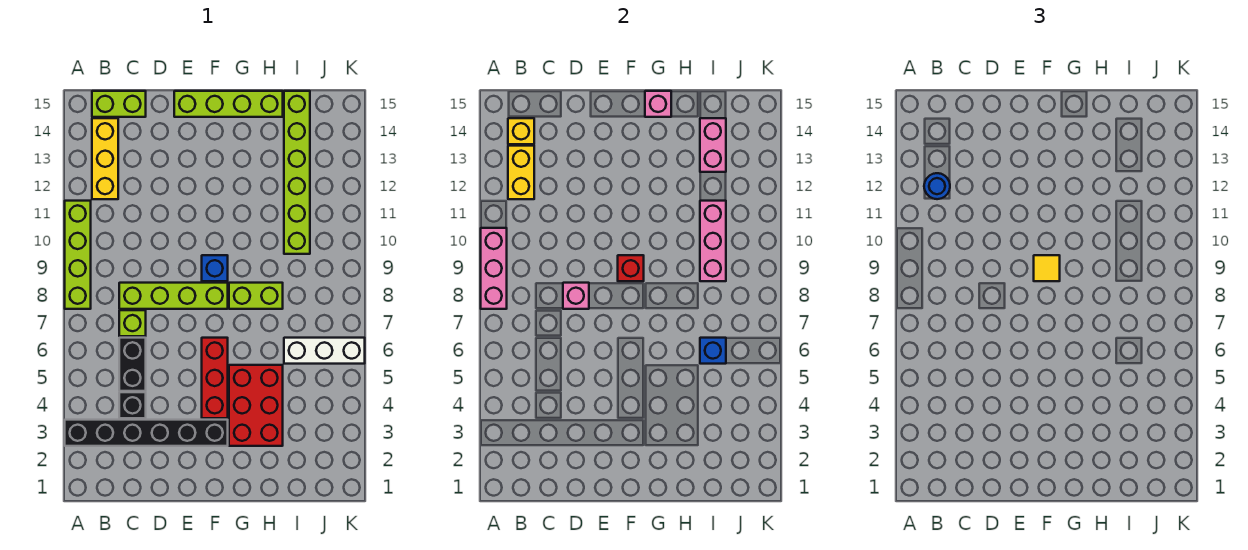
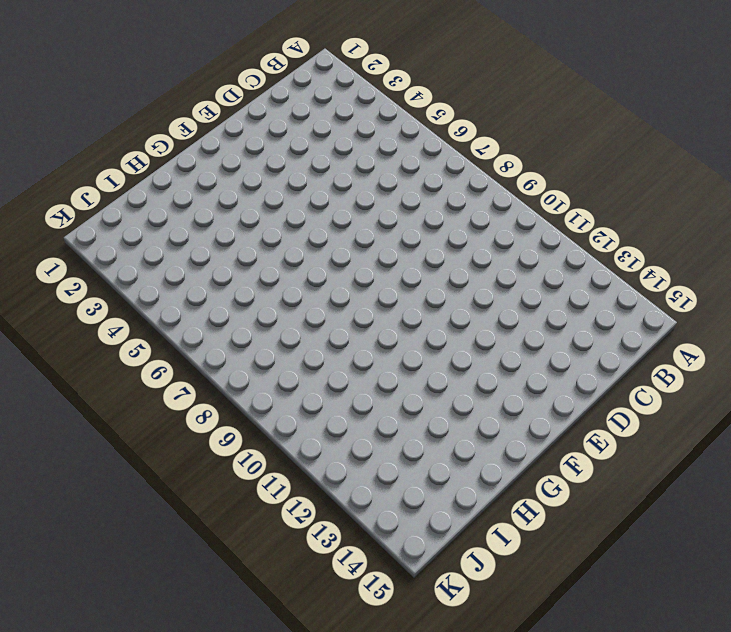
none -> black brick A3:F3 level 1
none -> lime brick A8:A11 level 1
none -> yellow brick B12:B14 level 1

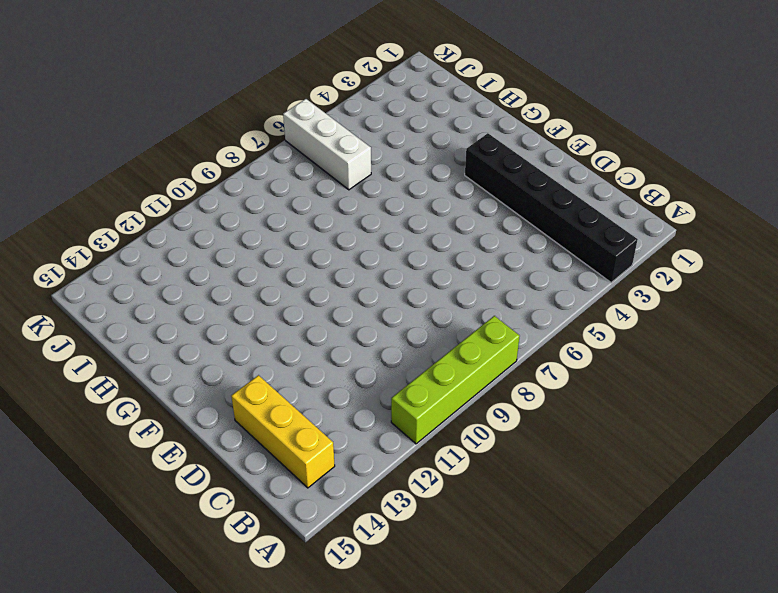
yellow brick B14:D14 level 1 -> yellow brick B12:B14 level 1
none -> lime brick B15:C15 level 1
none -> black brick C4 level 1
none -> black brick C5:C6 level 1

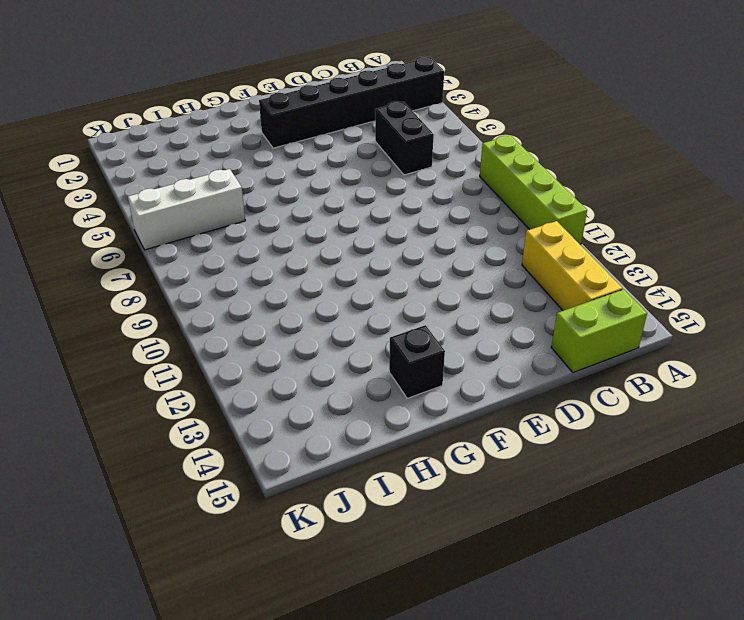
black brick G14 level 1 -> black brick C4 level 1
none -> lime brick C7 level 1
none -> lime brick C8:F8 level 1
none -> lime brick E15:H15 level 1

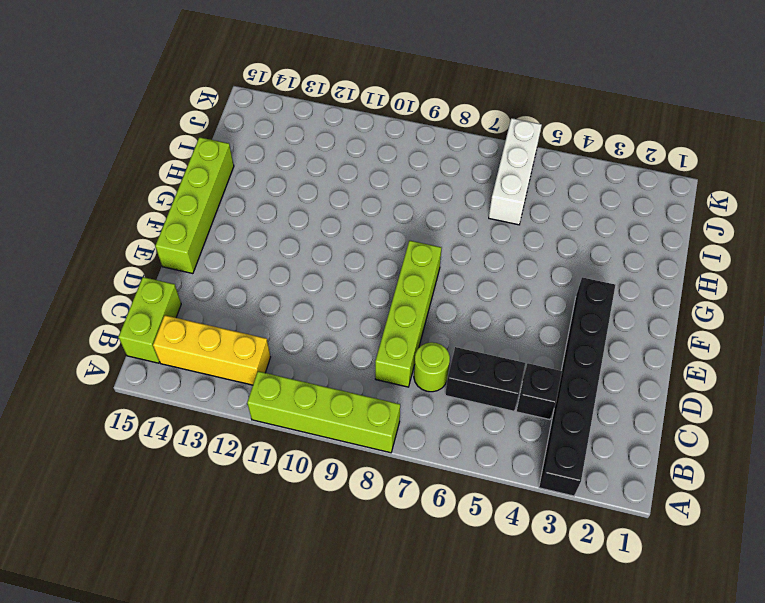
lime round brick C7 level 1 -> lime brick C7 level 1
none -> red brick F4:F6 level 1
none -> blue brick F9 level 1
none -> red brick G3:H5 level 1

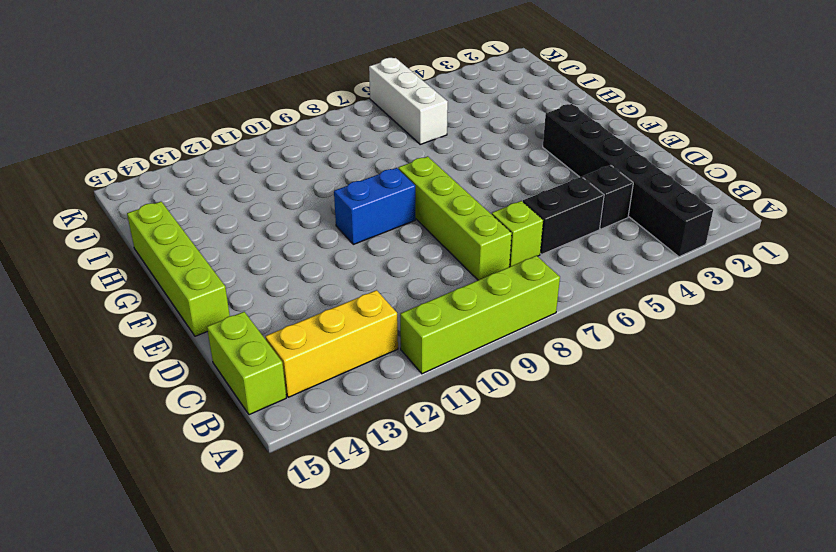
blue brick F9:F10 level 1 -> blue brick F9 level 1
none -> red brick F4:F6 level 1
none -> red brick G3:H5 level 1
none -> lime brick G8:H8 level 1

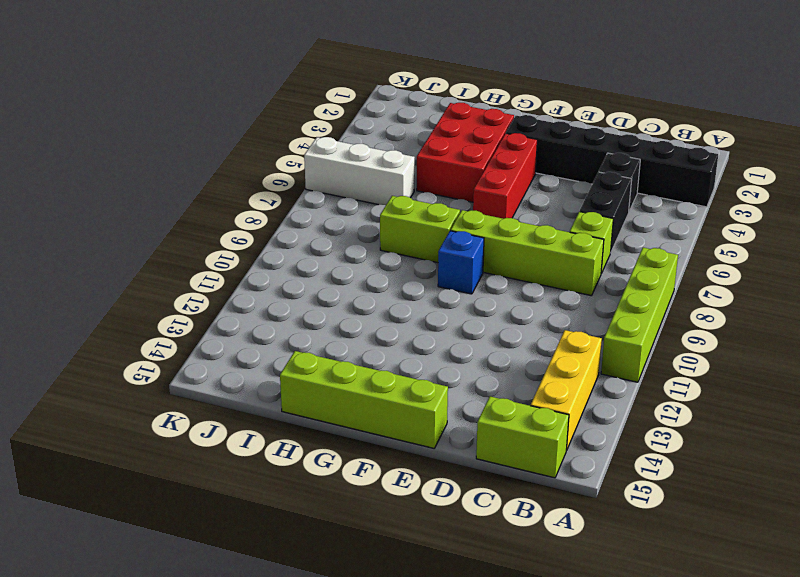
none -> lime brick I10:I15 level 1
none -> pink brick A8:A10 level 2
none -> yellow brick B12:B13 level 2

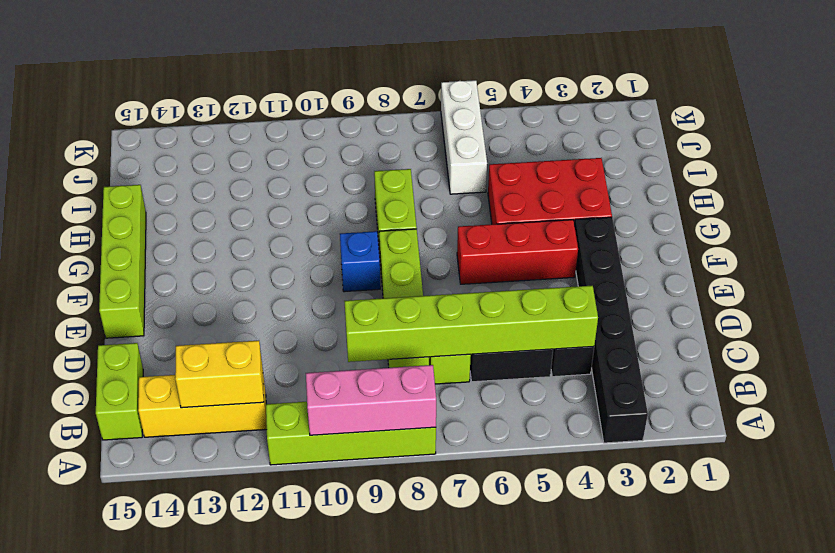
lime brick C4:C9 level 2 -> lime brick I10:I15 level 1
none -> yellow brick B14 level 2
none -> pink brick D8 level 2
none -> red brick F9 level 2

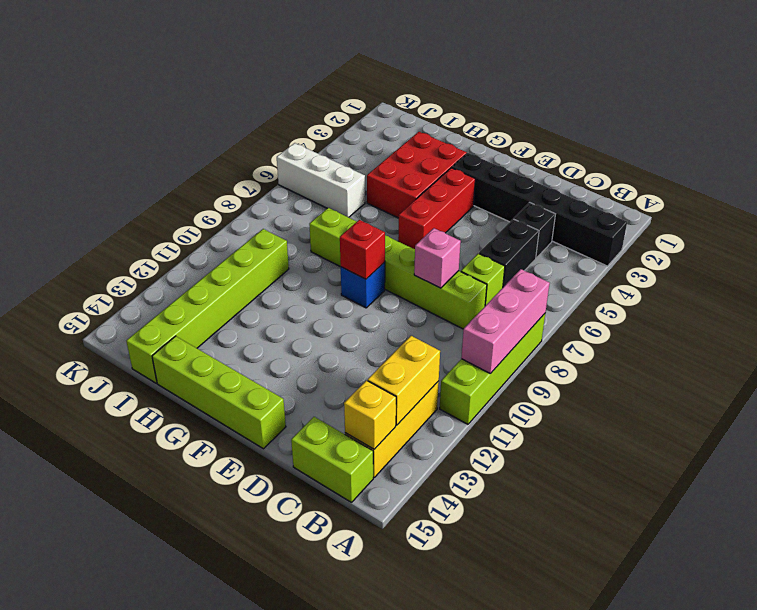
none -> pink brick G15 level 2
none -> blue brick I6 level 2
none -> pink brick I9:I11 level 2

